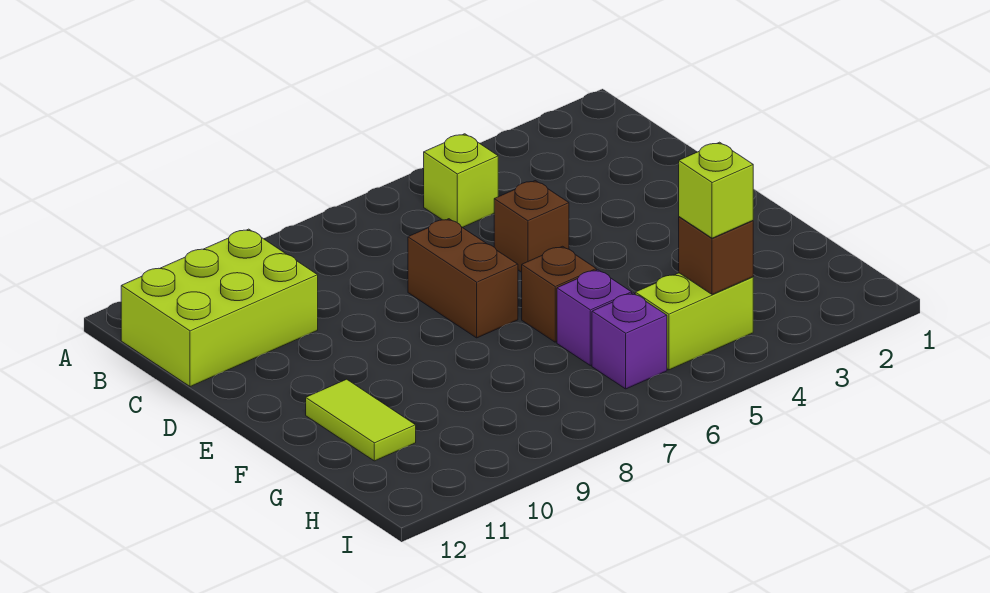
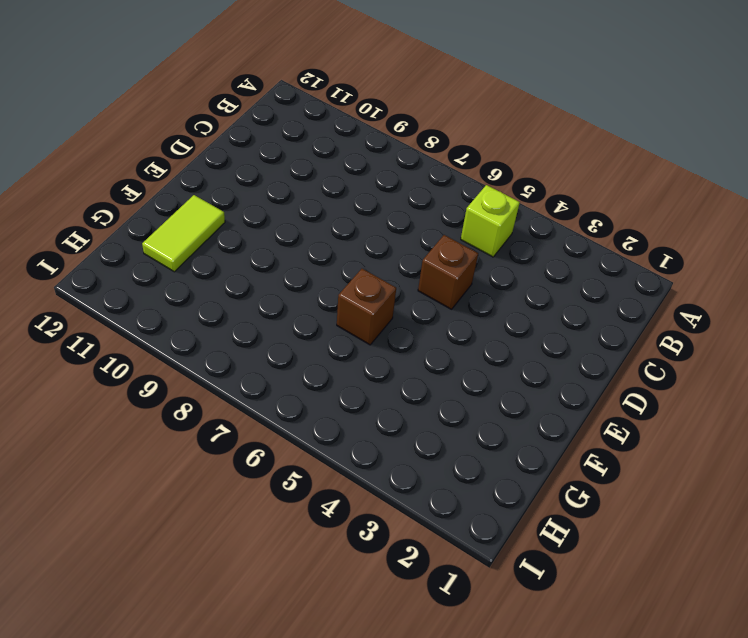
none -> lime brick B10:C12 level 1
none -> brown brick D7:E7 level 1

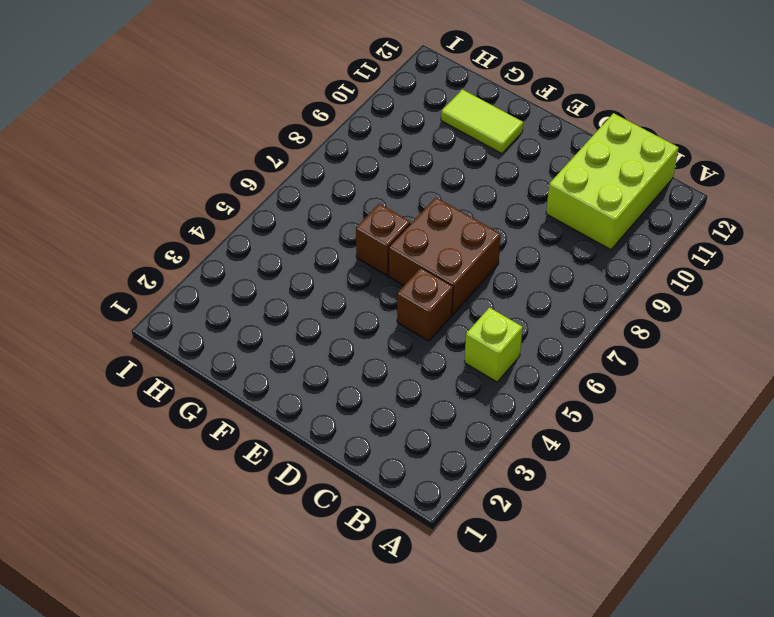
brown brick D6:E7 level 1 -> brown brick D7:E7 level 1
none -> purple brick G6 level 1
none -> lime brick H4:H5 level 1

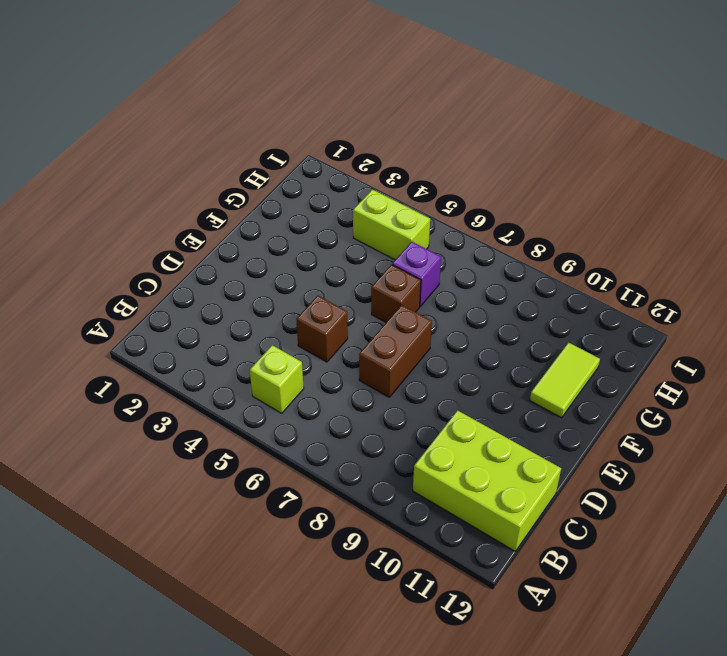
none -> purple brick H6 level 1
none -> brown brick H4 level 2

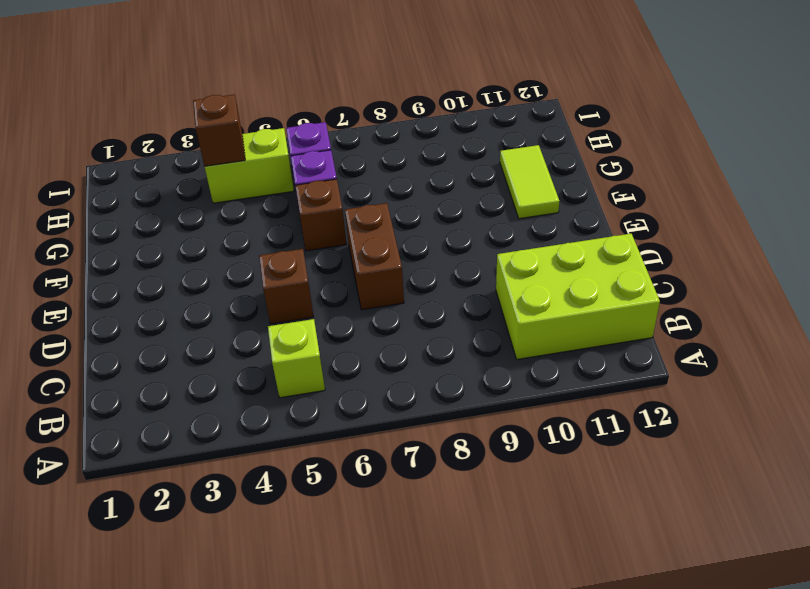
none -> lime brick H4 level 3

